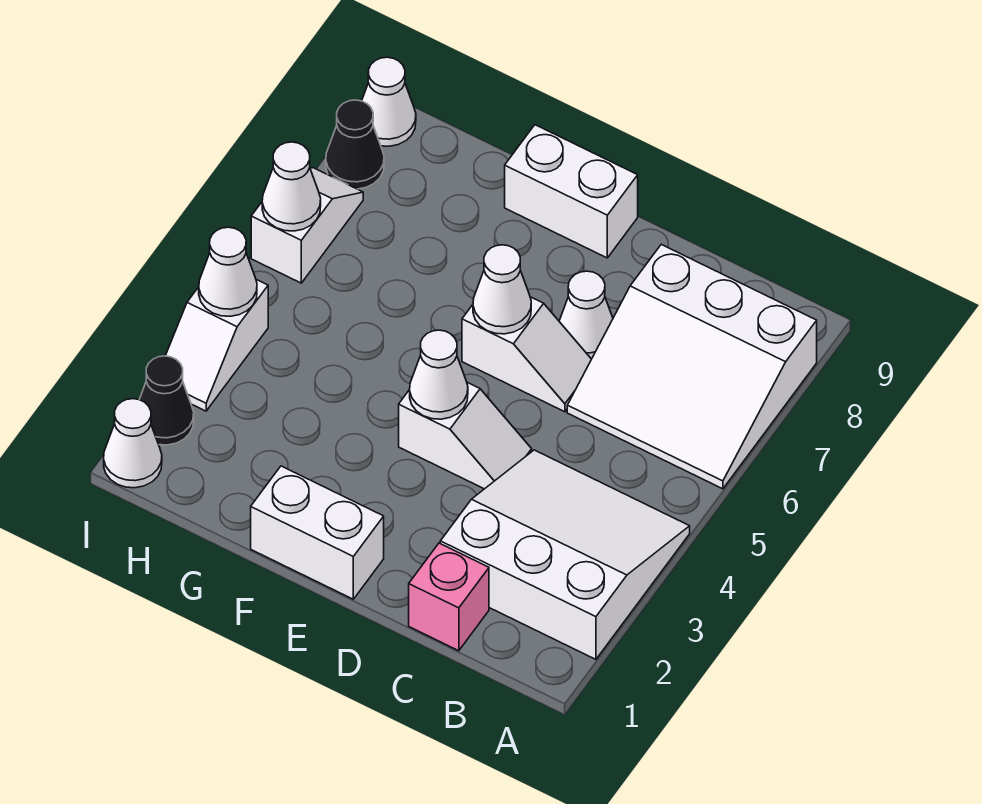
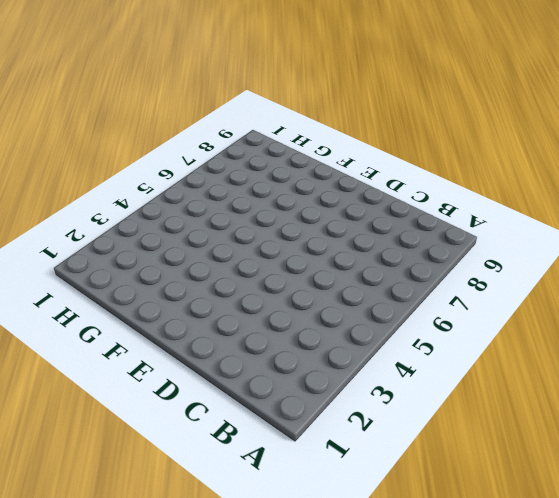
none -> white slope A2:C4 level 1 top 2
none -> white slope A6:C8 level 1 top 8
none -> pink brick C1 level 1

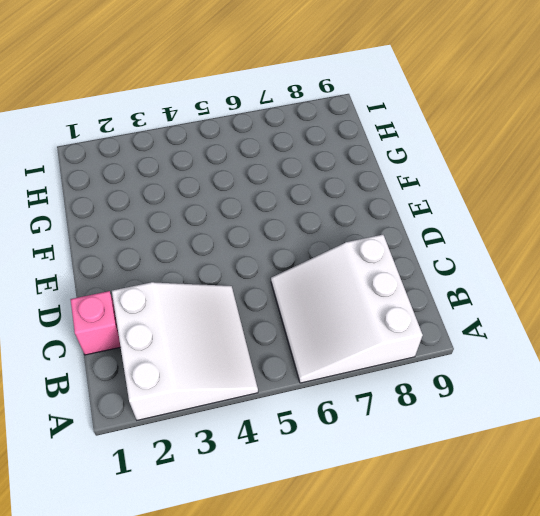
none -> white slope D4:E4 level 1 top E
none -> white slope D6:E6 level 1 top E
none -> white cone D7 level 1

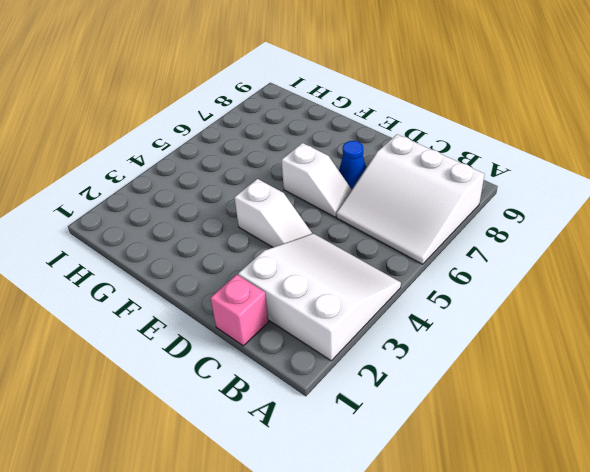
blue cone D7 level 1 -> white cone D7 level 1
none -> white brick E1:F1 level 1
none -> white brick E9:F9 level 1
none -> white cone I1 level 1

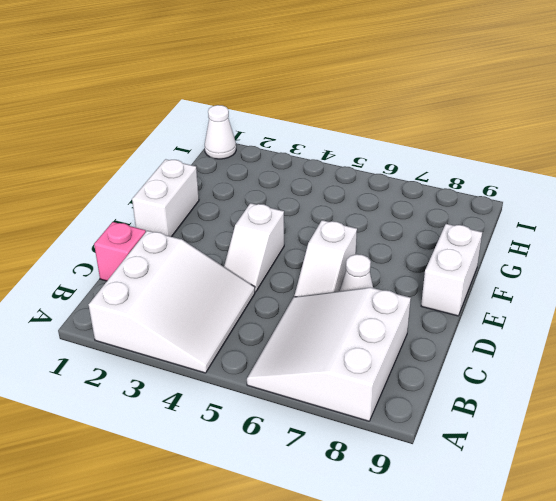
none -> black cone I2 level 1
none -> white slope I3:I4 level 1 top 4
none -> white slope I6:I7 level 1 top 6

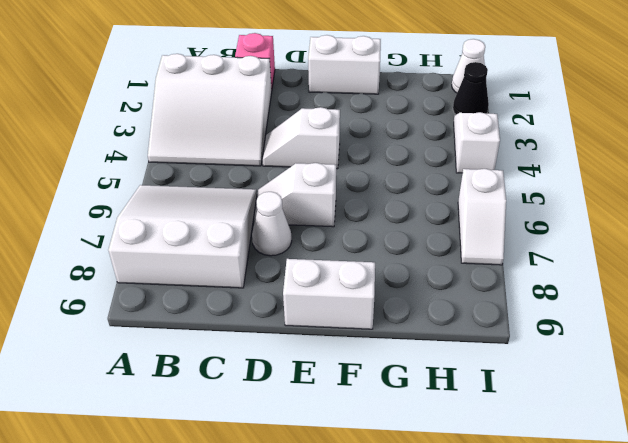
none -> black cone I8 level 1
none -> white cone I9 level 1
none -> white cone E4 level 2

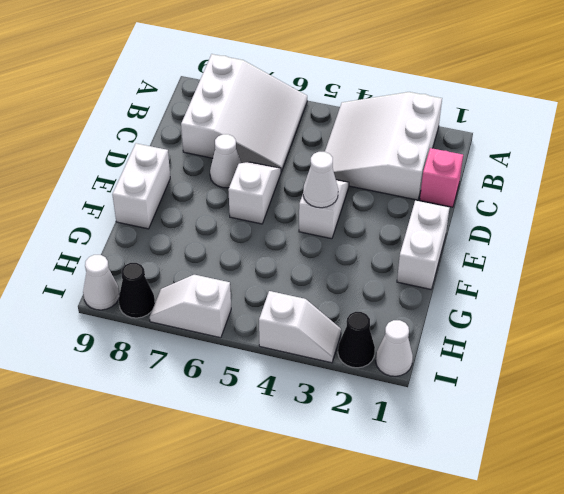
none -> white cone E6 level 2
none -> white cone I4 level 2
none -> white cone I6 level 2

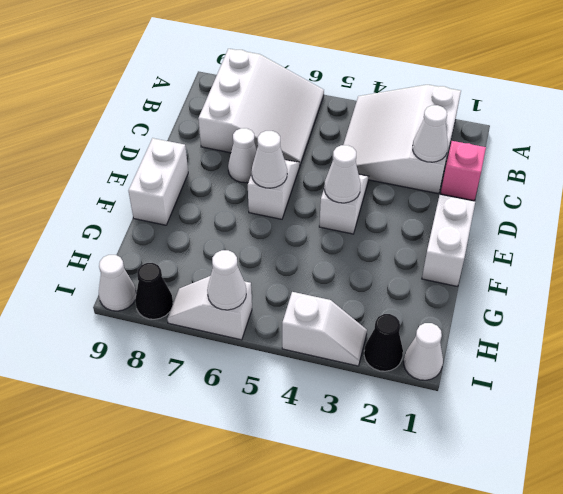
white cone C2 level 2 -> white cone I4 level 2

